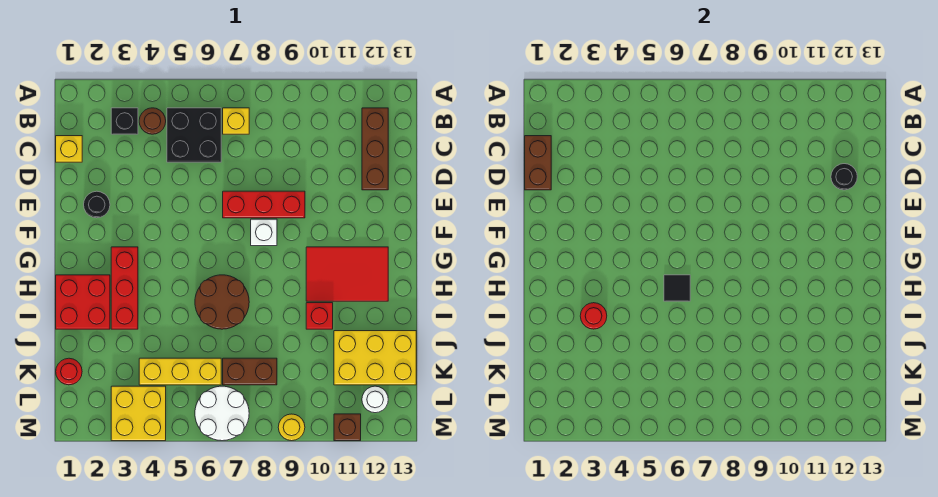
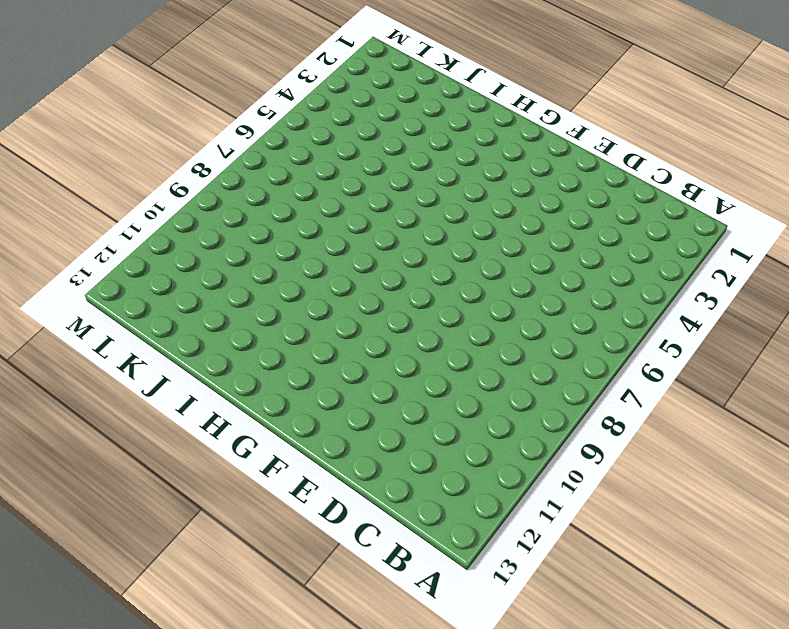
none -> black brick B3 level 1
none -> brown round brick B4 level 1
none -> black brick B5:C6 level 1

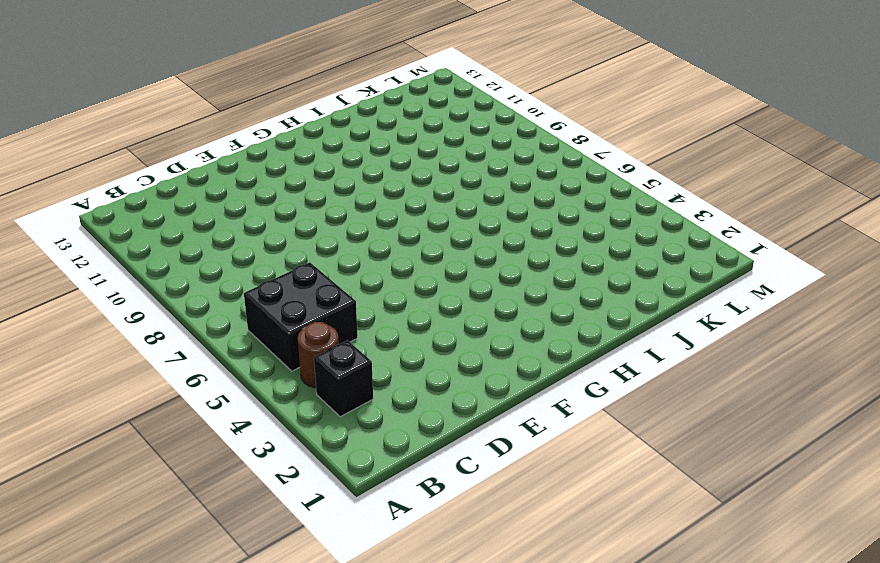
none -> yellow brick B7 level 1
none -> brown brick B12:D12 level 1
none -> yellow brick C1 level 1

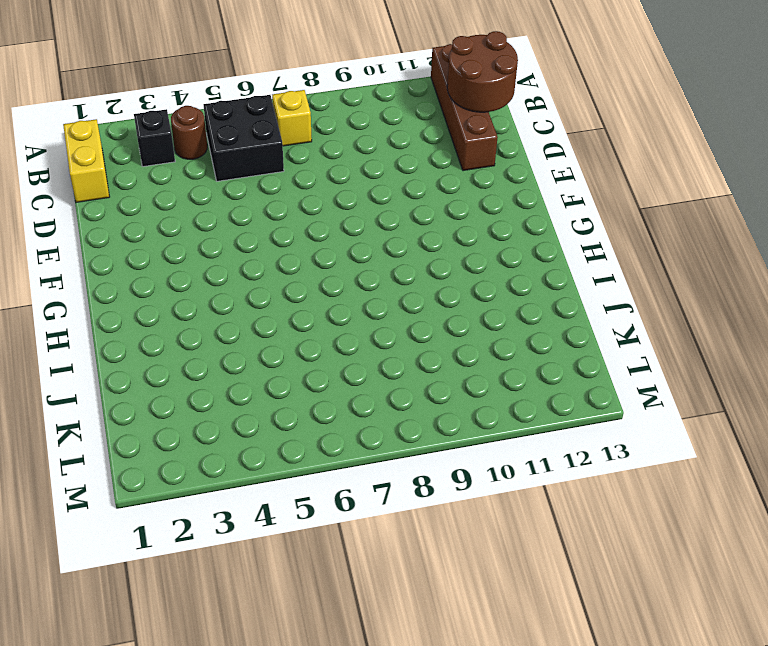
brown brick A12:D12 level 1 -> brown brick B12:D12 level 1
yellow brick B1:C1 level 1 -> yellow brick C1 level 1
brown round brick B12:C13 level 2 -> brown round brick H6:I7 level 1
none -> black round brick E2 level 1
none -> red brick E7:E9 level 1
none -> white brick F8 level 1

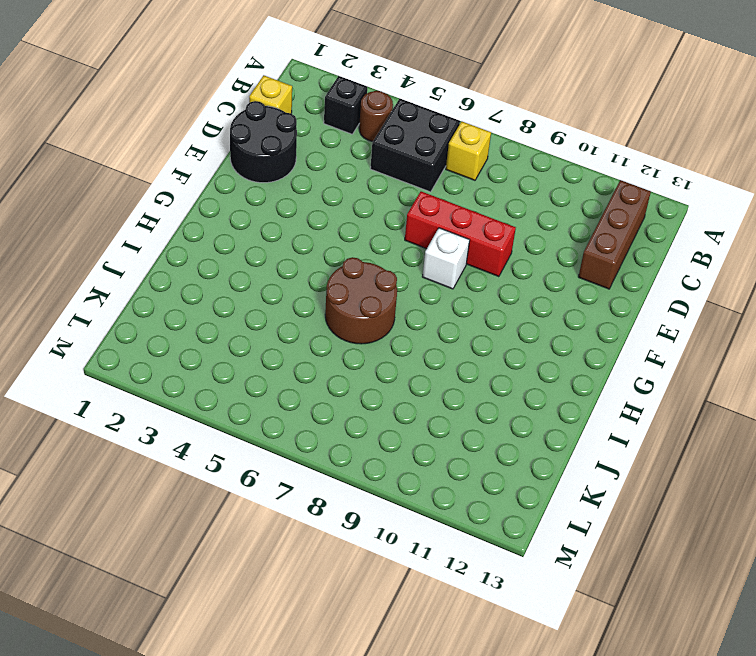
black round brick D1:E2 level 1 -> black round brick E2 level 1
none -> red brick G3:I3 level 1
none -> red tile G10:H12 level 1
none -> red brick H1:I2 level 1

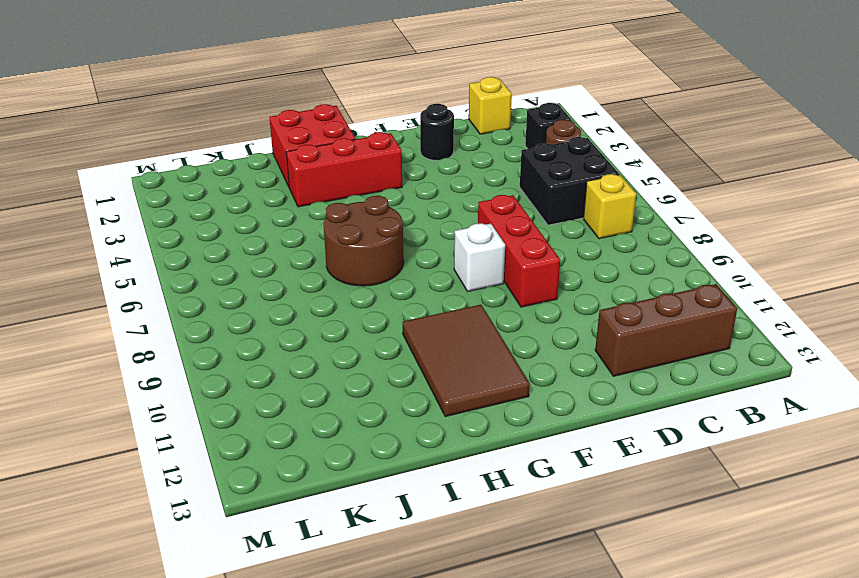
brown tile G10:H12 level 1 -> red tile G10:H12 level 1
none -> red brick I10 level 1
none -> yellow brick J11:K13 level 1
none -> red round brick K1 level 1

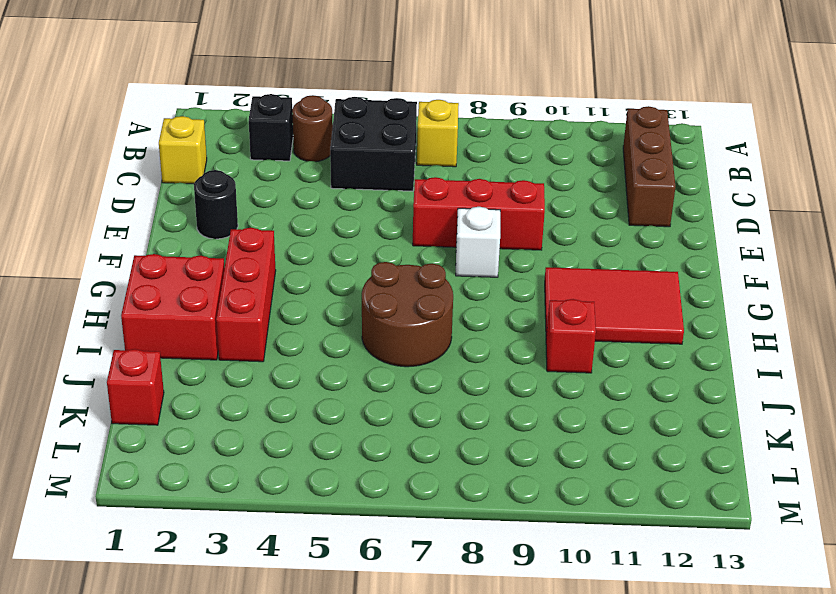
red brick K1 level 1 -> red round brick K1 level 1
none -> yellow brick J11:K13 level 1
none -> yellow brick K4:K6 level 1
none -> brown brick K7:K8 level 1

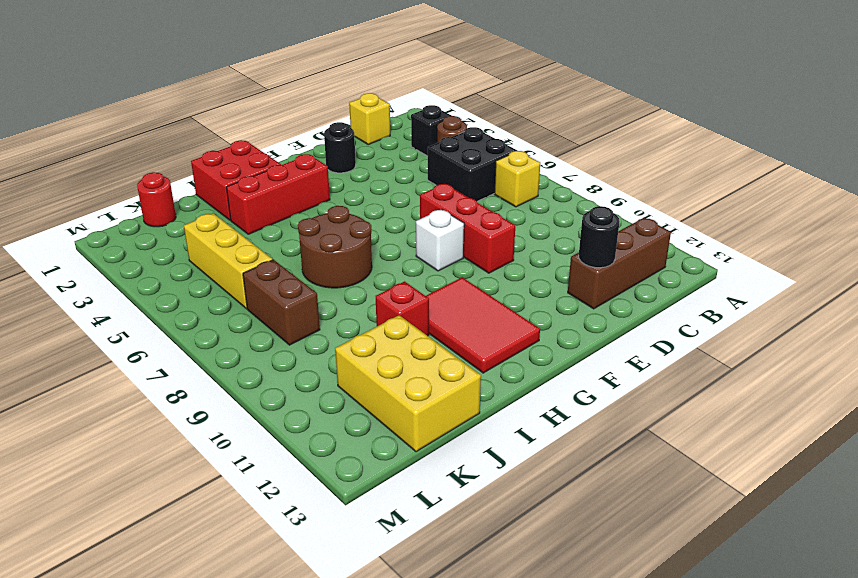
none -> yellow brick L3:M4 level 1
none -> white round brick L6:M7 level 1
none -> white round brick L12 level 1

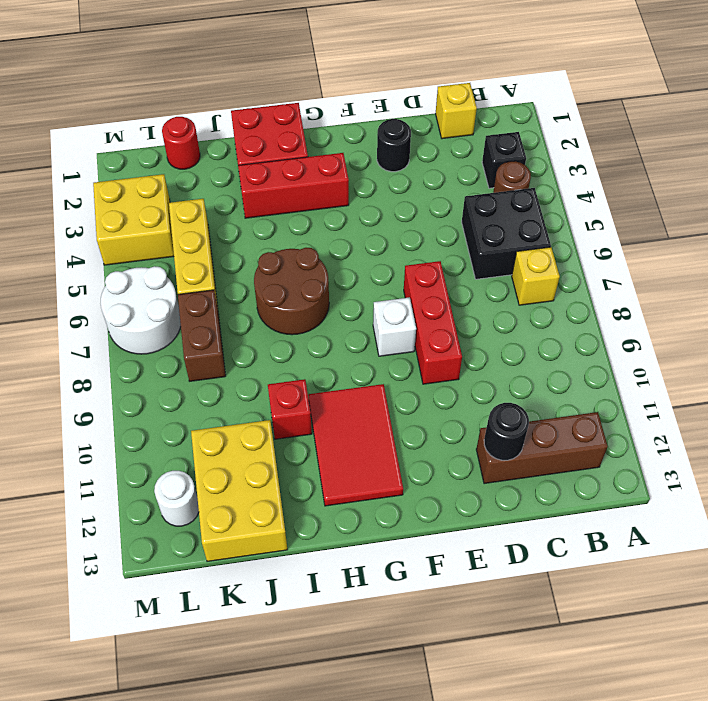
none -> yellow round brick M9 level 1
none -> brown brick M11 level 1
none -> brown brick C1:D1 level 2

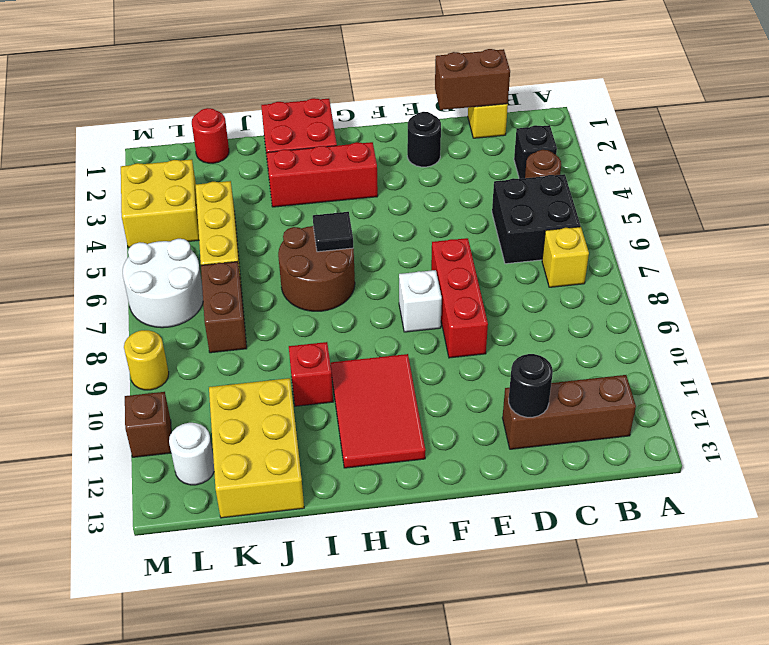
none -> red round brick I3 level 2

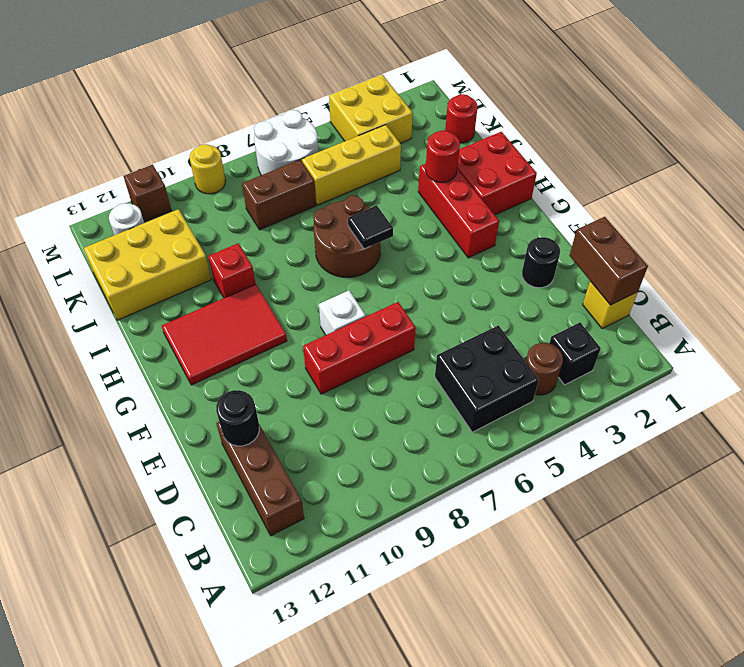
none -> yellow brick B7 level 1

